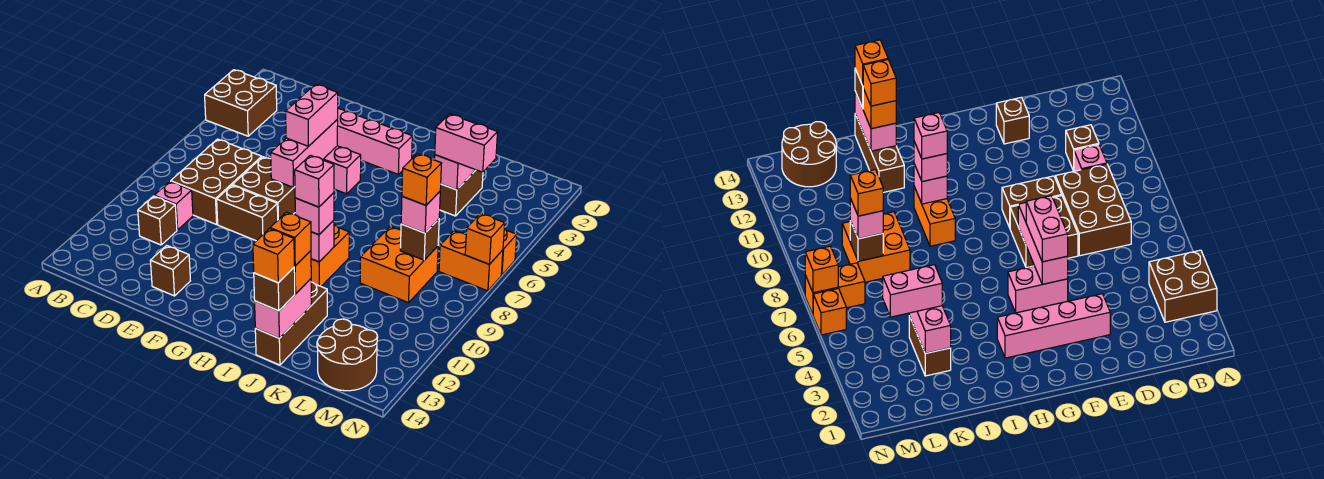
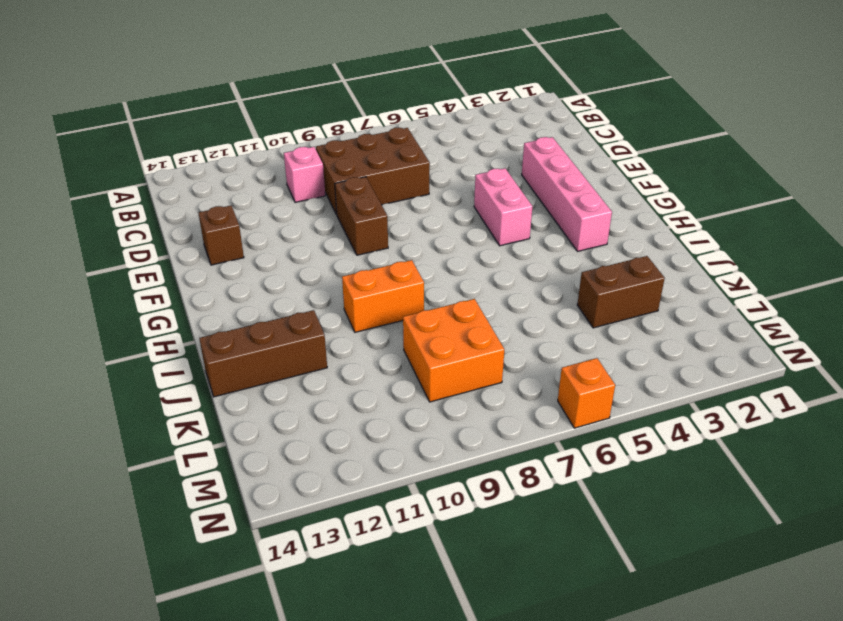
none -> brown brick A3:B4 level 1
none -> brown brick C11 level 1
none -> brown brick E7:F8 level 1
none -> brown round brick L13:M14 level 1

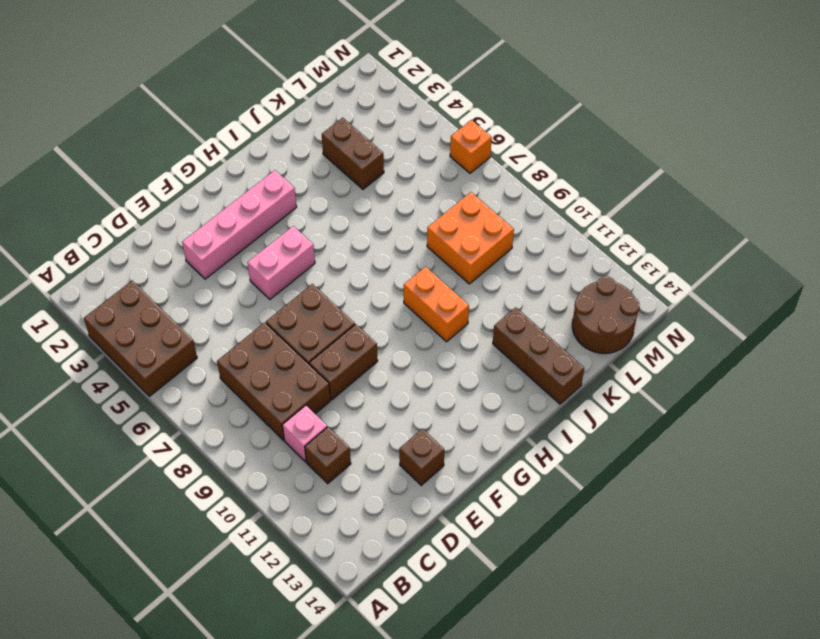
brown brick A3:B5 level 1 -> brown brick A3:B4 level 1
none -> orange brick M7:N7 level 1
none -> pink brick F5:F7 level 2
none -> pink brick I10 level 2
none -> pink brick J13:J14 level 2

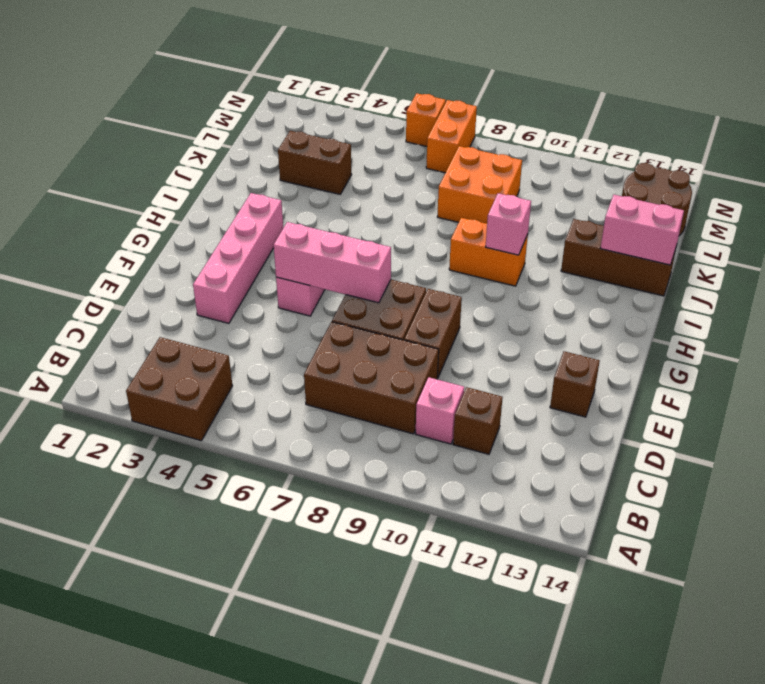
none -> pink brick K3:K4 level 2
none -> brown brick L8 level 2
none -> orange brick N7 level 2
none -> pink brick F5:F6 level 3

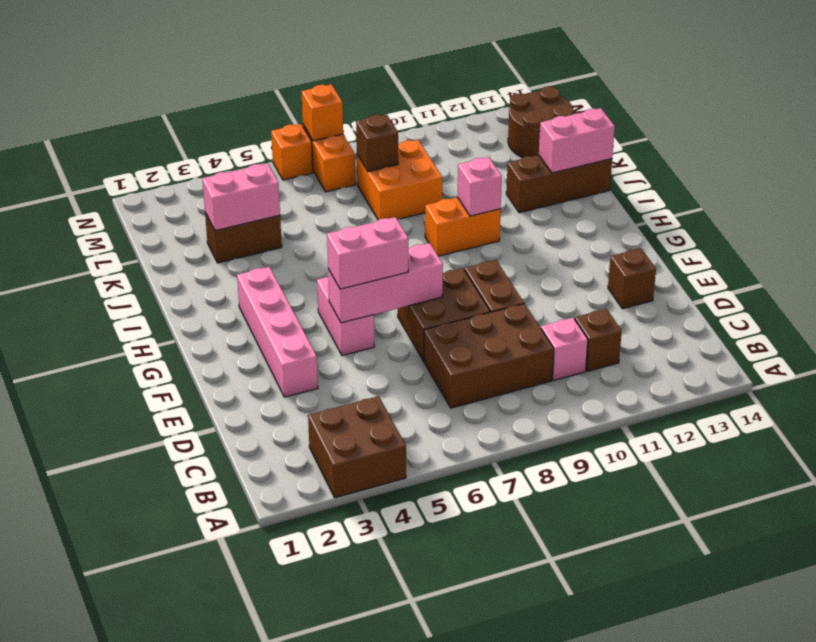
none -> pink brick I10 level 3
none -> orange brick J13 level 3
none -> brown brick J14 level 3
none -> pink brick K4:L4 level 3

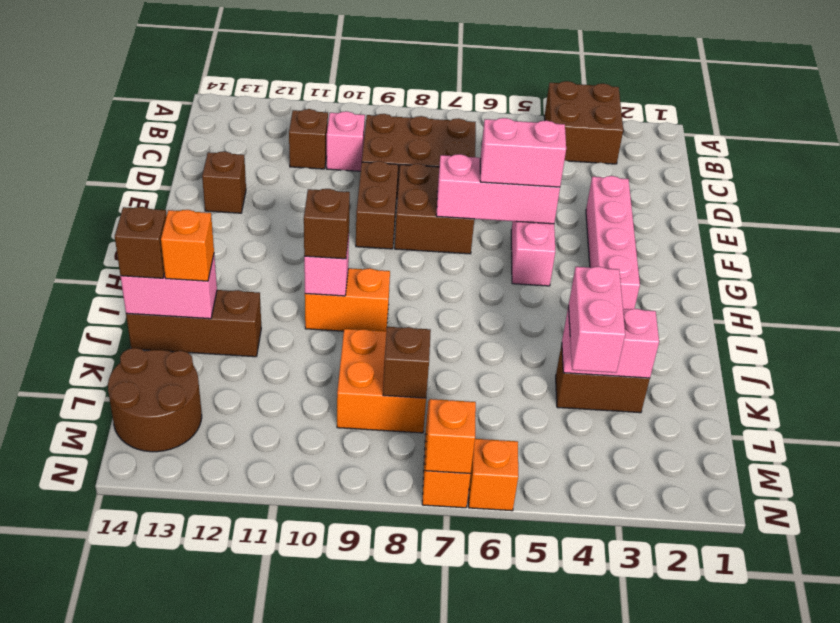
brown brick I10 level 3 -> pink brick I10 level 3
none -> pink brick L8 level 3
none -> pink brick I10 level 4
none -> orange brick J13 level 4
none -> orange brick J14 level 4

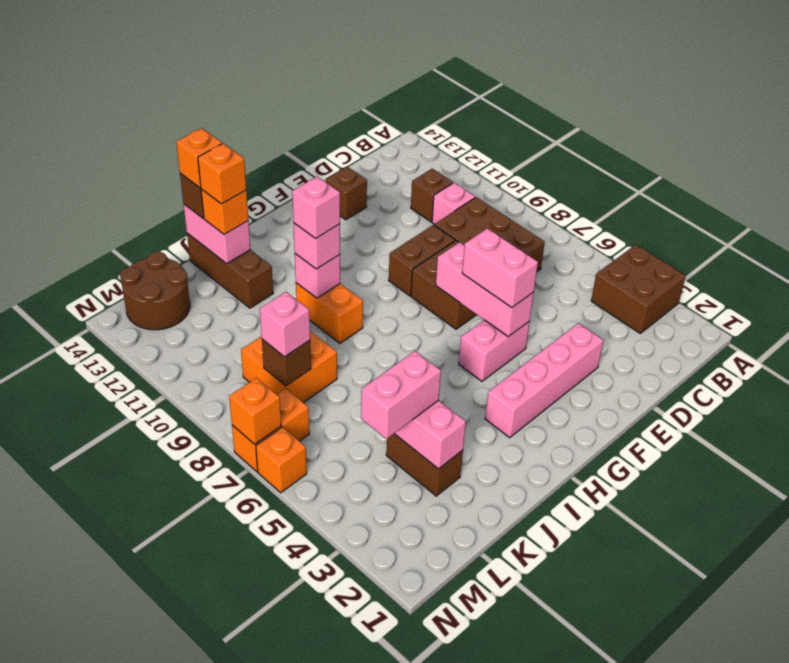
none -> orange brick L8 level 4

